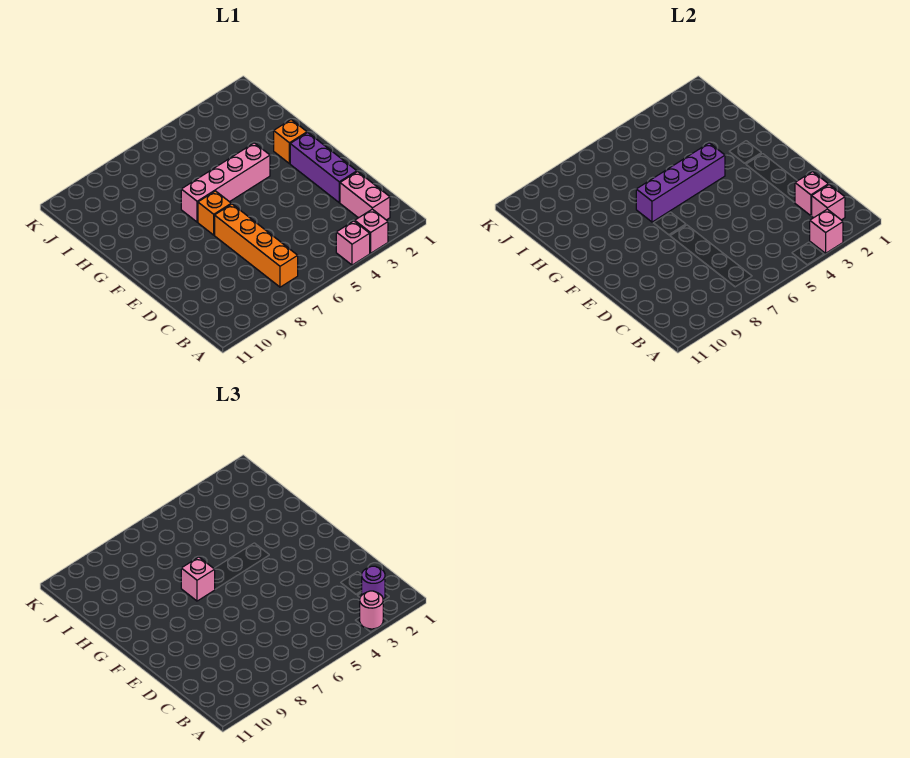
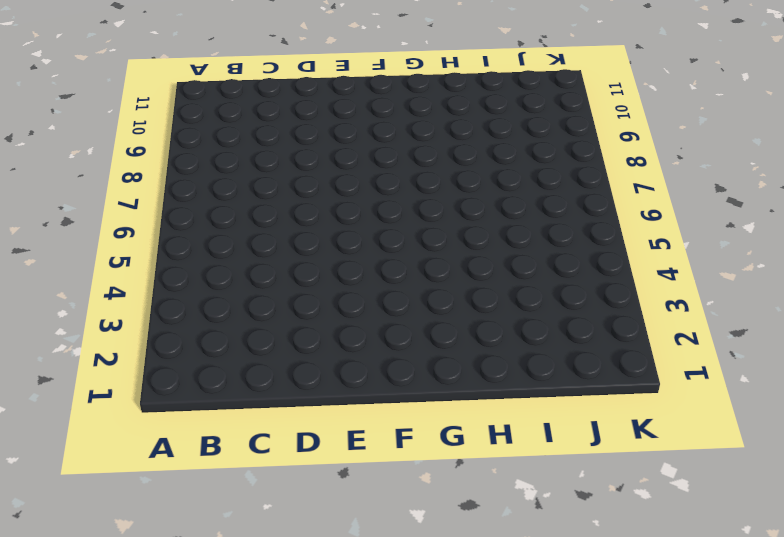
none -> pink brick A3 level 1
none -> pink brick A4 level 1
none -> pink brick B2:C2 level 1

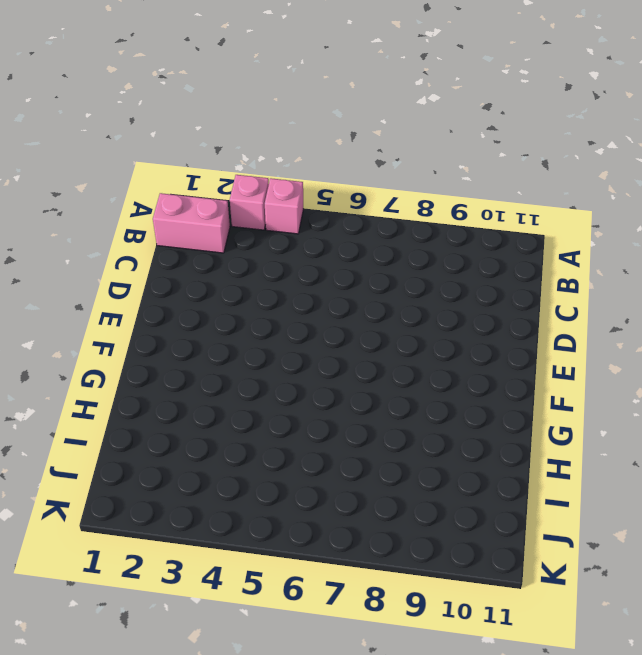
pink brick B1:B2 level 1 -> pink brick B2:C2 level 1
none -> orange brick B7:E7 level 1
none -> purple brick D2:F2 level 1
none -> orange brick F7 level 1

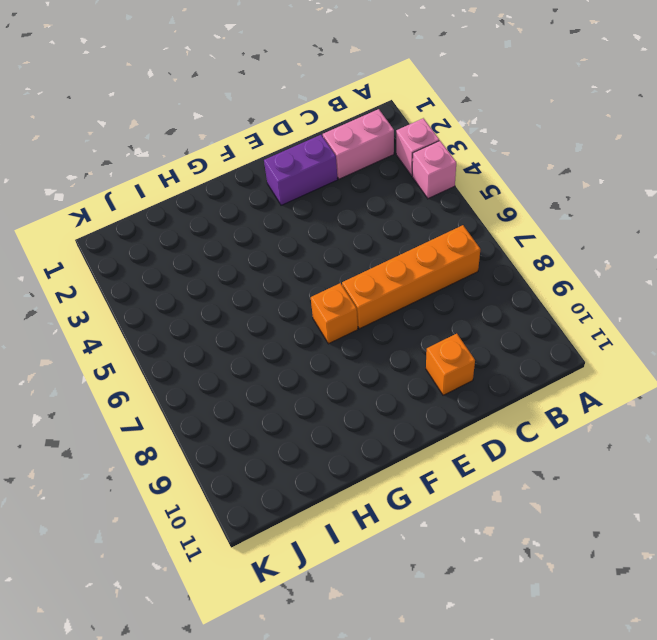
purple brick D2:E2 level 1 -> purple brick D2:F2 level 1
orange brick D10 level 1 -> orange brick G2 level 1
none -> pink brick G4:G7 level 1
none -> pink brick A3 level 2
none -> pink brick B2 level 2

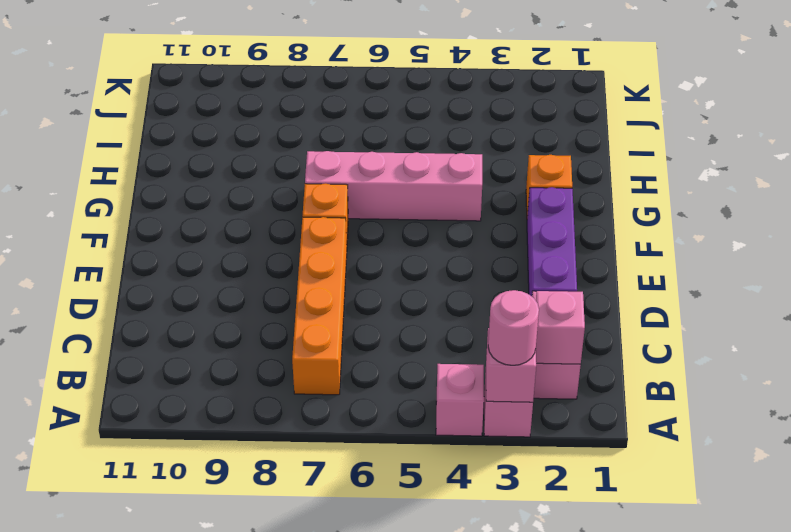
none -> pink brick C2 level 2
none -> purple brick G4:G7 level 2
none -> purple round brick B2 level 3

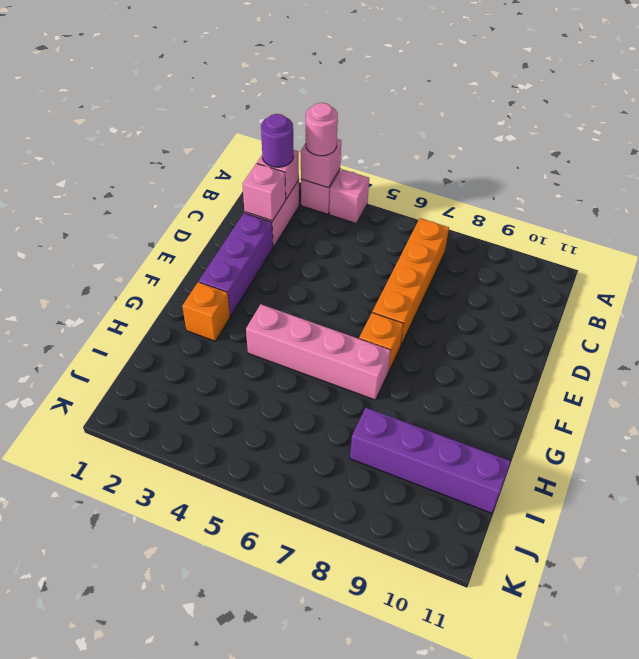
purple brick I8:I11 level 1 -> purple brick G4:G7 level 2
none -> pink brick G7 level 3

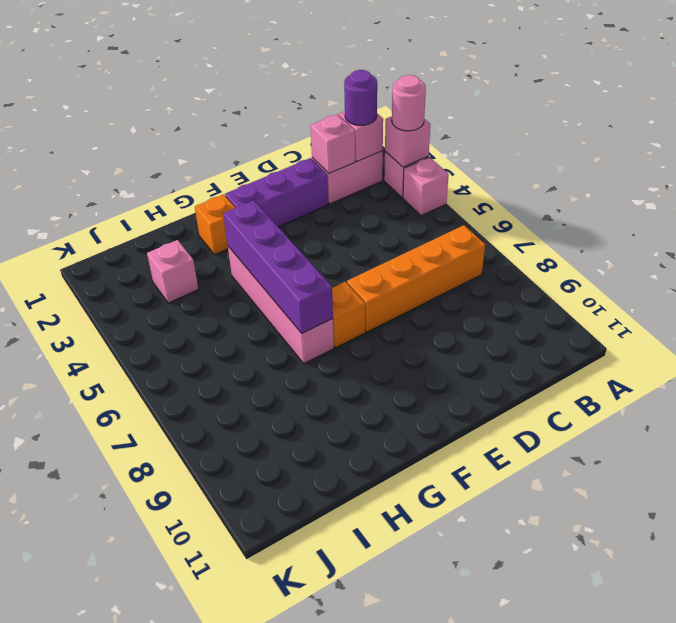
pink brick I3 level 1 -> pink brick G7 level 3

